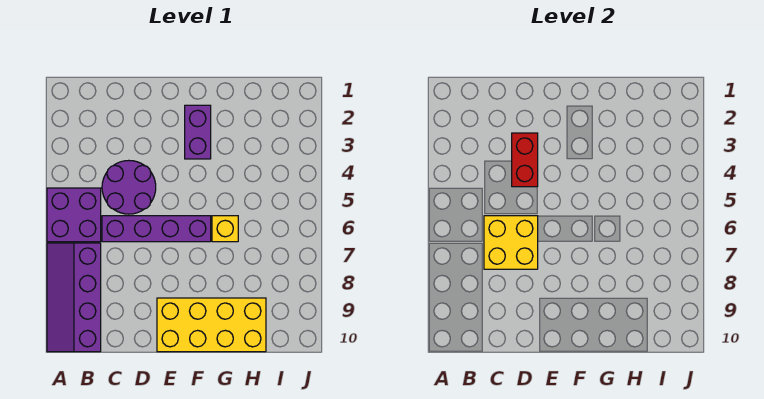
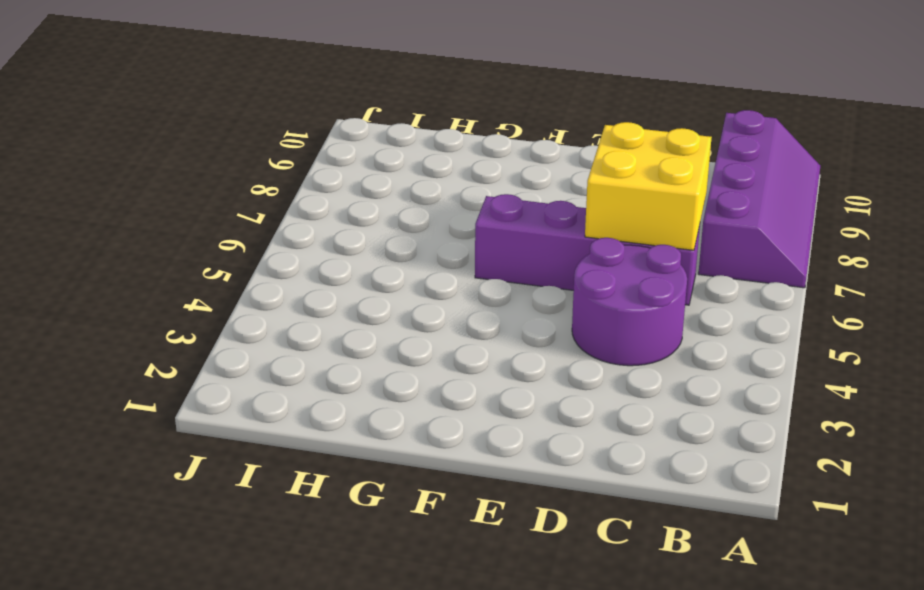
none -> purple brick A5:B6 level 1
none -> yellow brick E9:H10 level 1

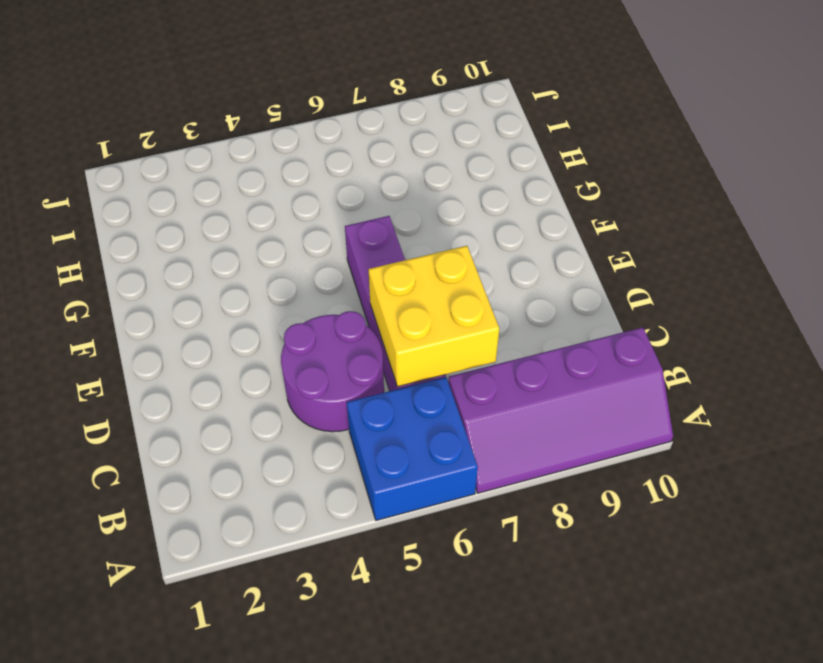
blue brick A5:B6 level 1 -> purple brick A5:B6 level 1
none -> yellow brick E9:H10 level 1
none -> purple brick F2:F3 level 1

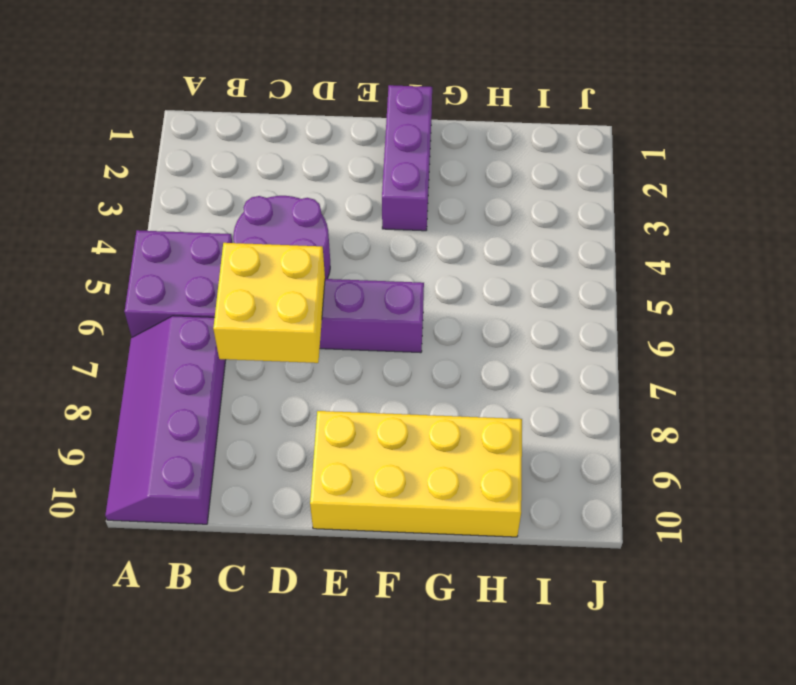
purple brick F1:F3 level 1 -> purple brick F2:F3 level 1
none -> yellow brick G6 level 1
none -> red brick D3:D4 level 2

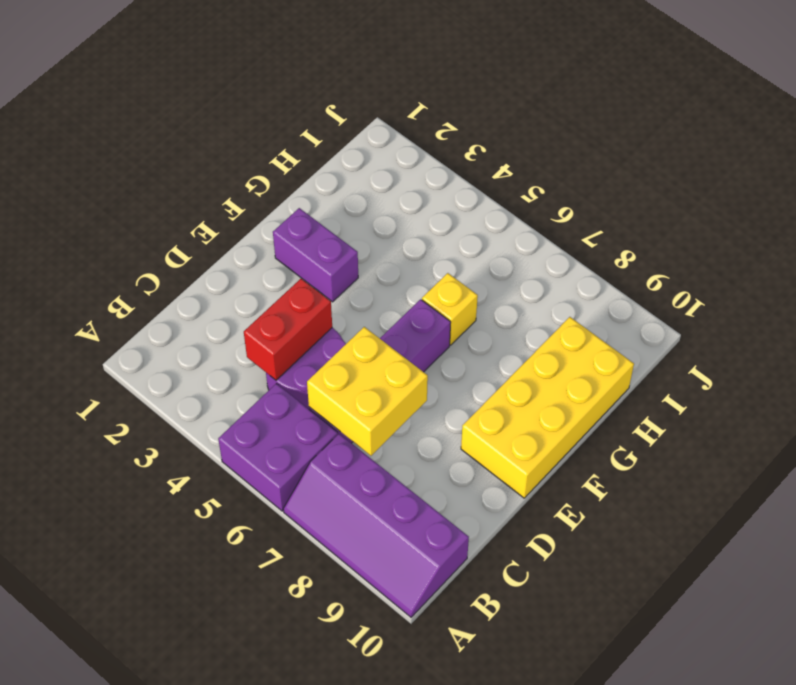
red brick C4:D4 level 2 -> red brick D3:D4 level 2

